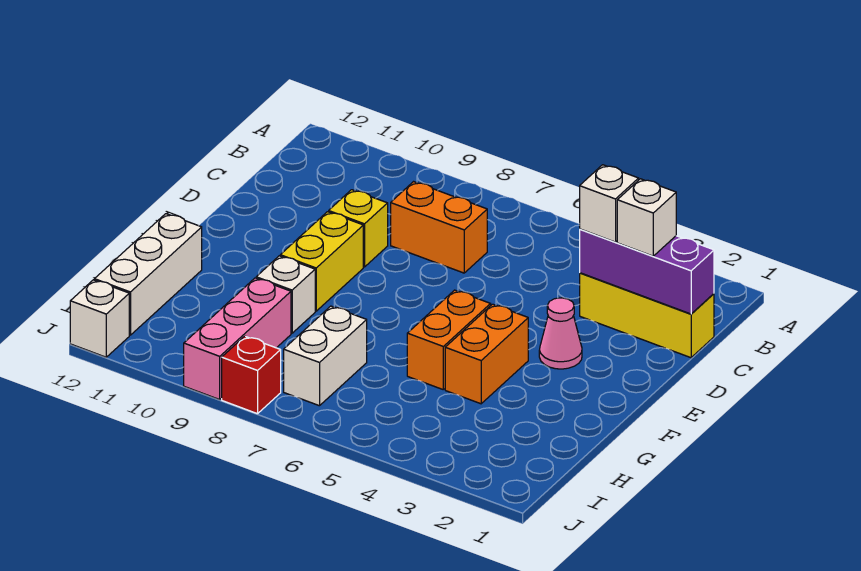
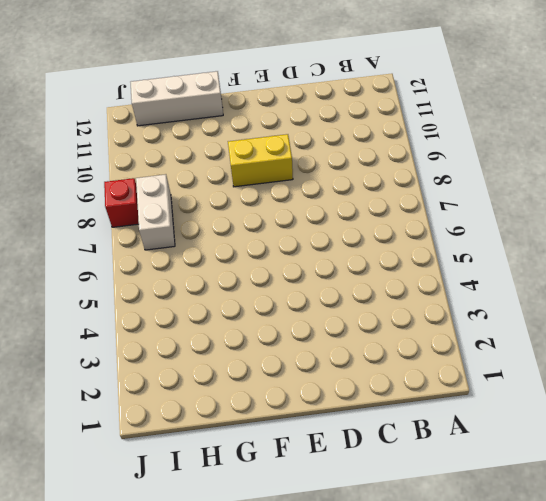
white brick I7:I8 level 1 -> white brick H7:I7 level 1
none -> yellow brick C1:C3 level 1
none -> orange brick C7:C8 level 1
none -> yellow brick D9 level 1

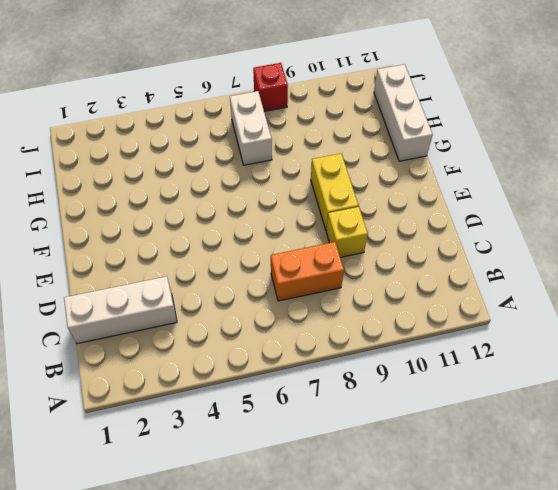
white brick C1:C3 level 1 -> yellow brick C1:C3 level 1
none -> pink cone E3 level 1
none -> orange brick F4:G4 level 1
none -> orange brick F5:G5 level 1

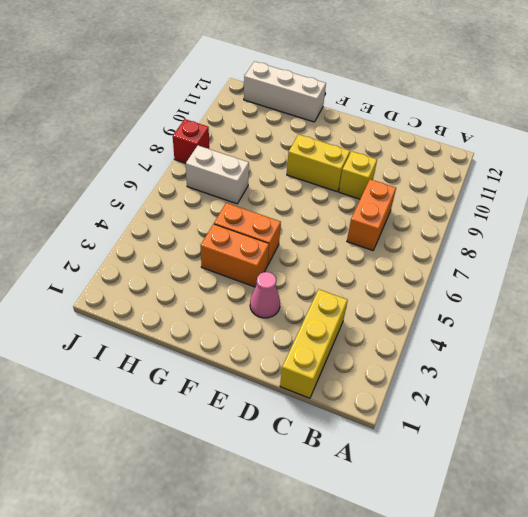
none -> white brick G9 level 1
none -> pink brick H9:J9 level 1
none -> white brick J12 level 1

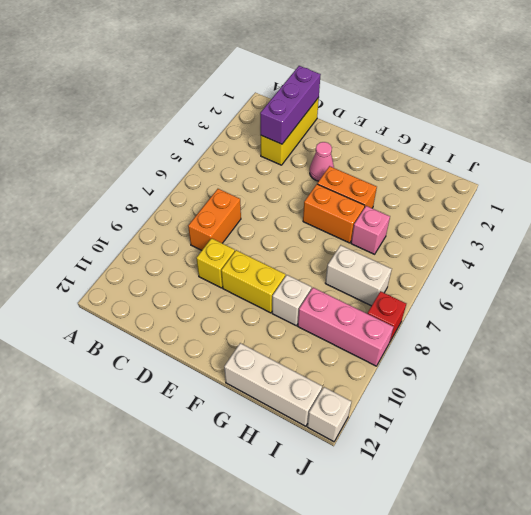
pink brick H5 level 1 -> none
none -> white brick C2 level 3
none -> white brick C3 level 3

